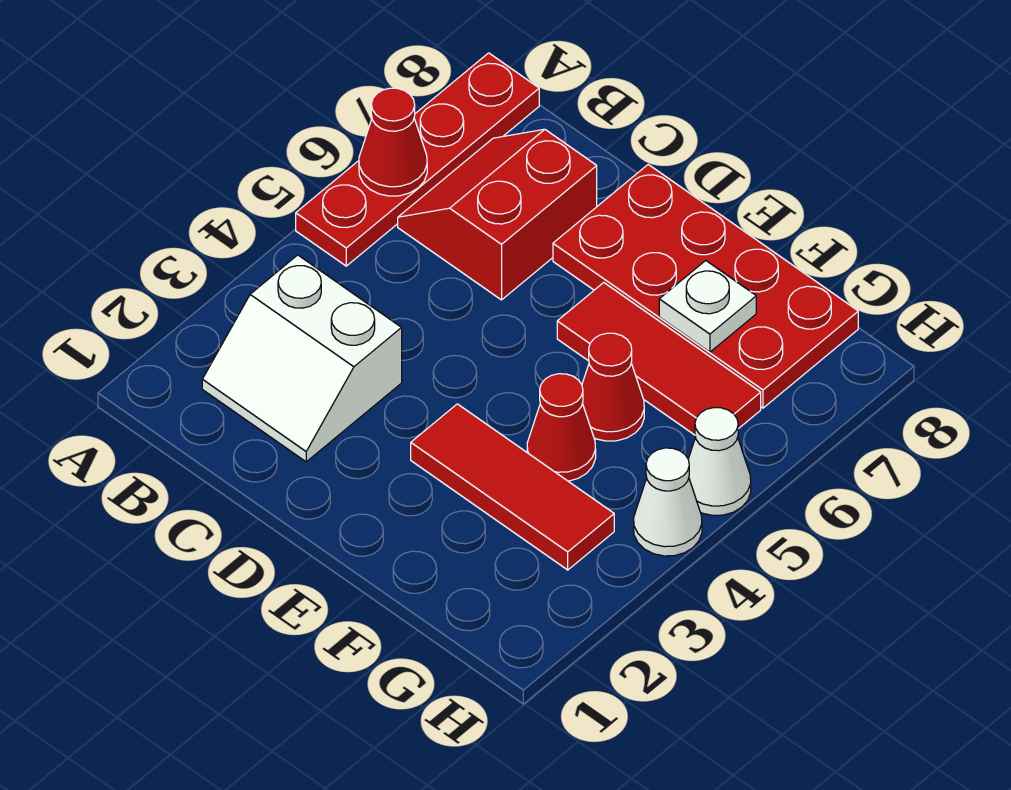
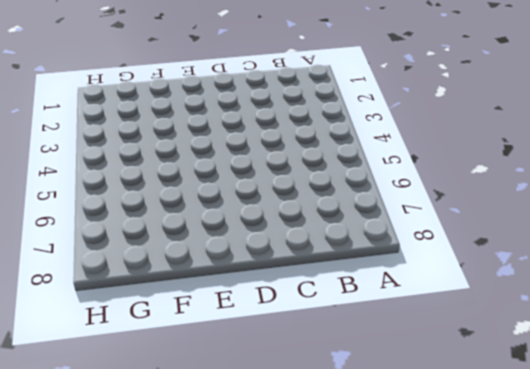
none -> red plate A5:A8 level 1
none -> white slope B2:C3 level 1 top 3
none -> red slope B6:C7 level 1 top C

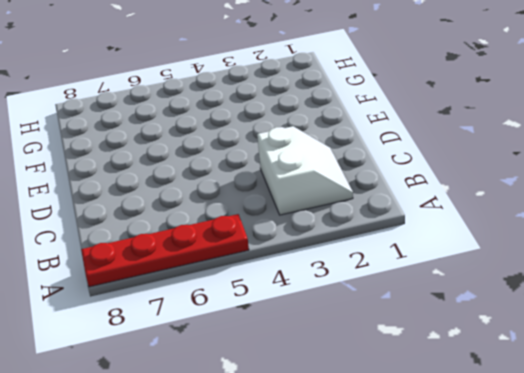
none -> red slope B6:C7 level 1 top C
none -> red plate D7:G8 level 1
none -> red tile E3:G3 level 1

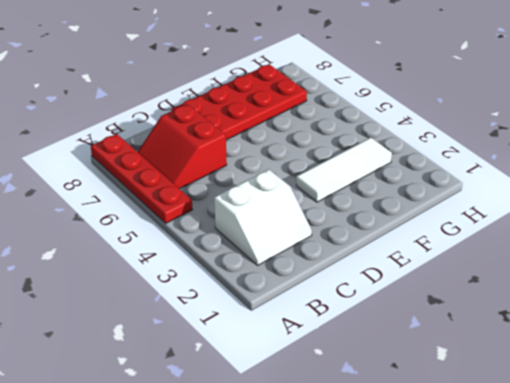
white tile E3:G3 level 1 -> red tile E3:G3 level 1
none -> red tile E6:G6 level 1
none -> red cone F4 level 1
none -> red cone F5 level 1

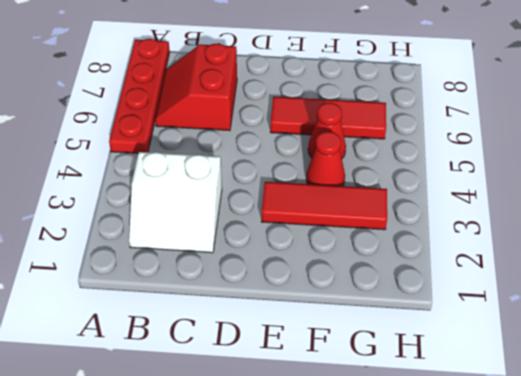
none -> red plate D7:G8 level 1
none -> white cone H4 level 1
none -> white cone H5 level 1

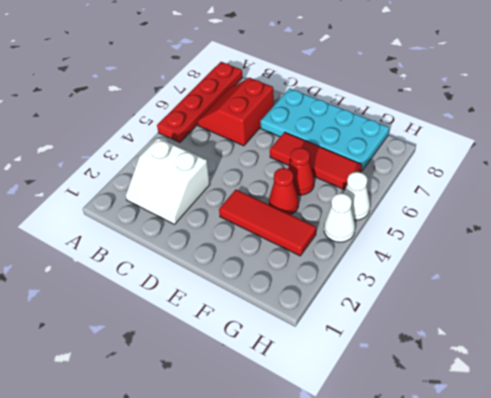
cyan plate D7:G8 level 1 -> red plate D7:G8 level 1
none -> red cone A6 level 2
none -> white plate F7 level 2

